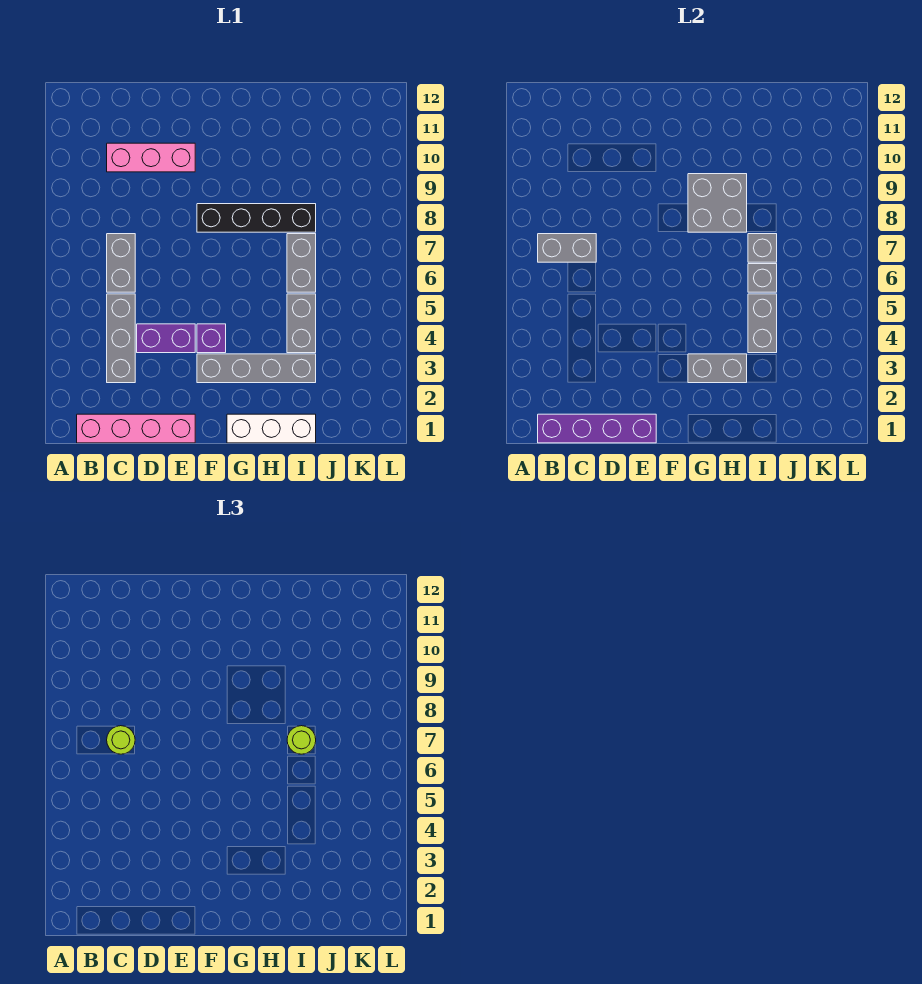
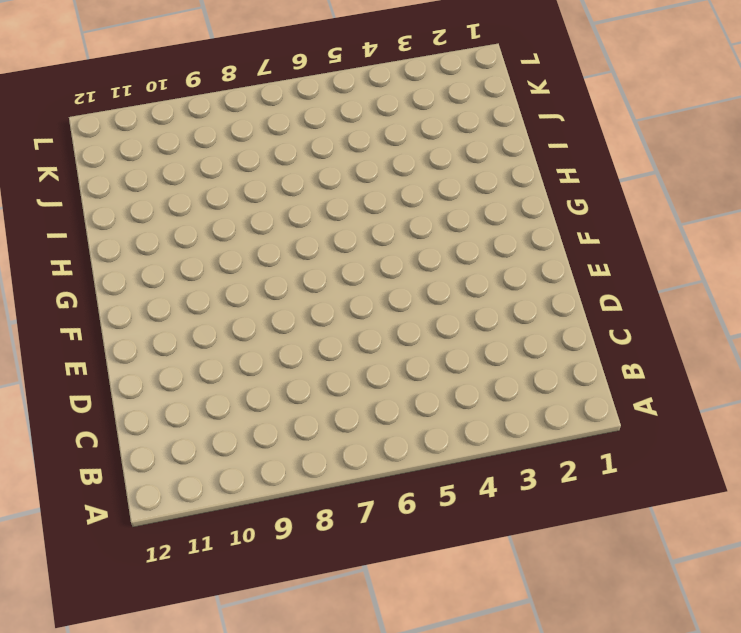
none -> pink brick B1:E1 level 1
none -> grey brick C3:C5 level 1
none -> grey brick C6:C7 level 1

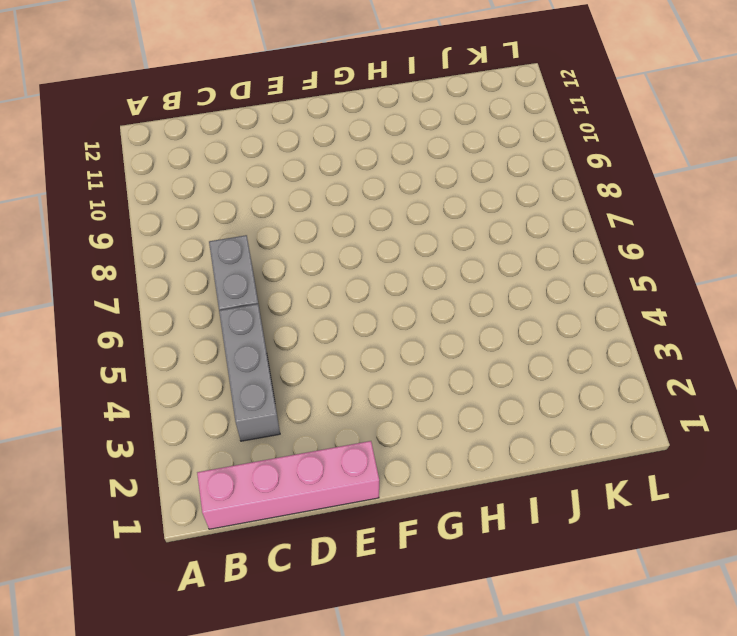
none -> pink brick C10:E10 level 1
none -> purple brick D4:E4 level 1
none -> grey brick F3:I3 level 1

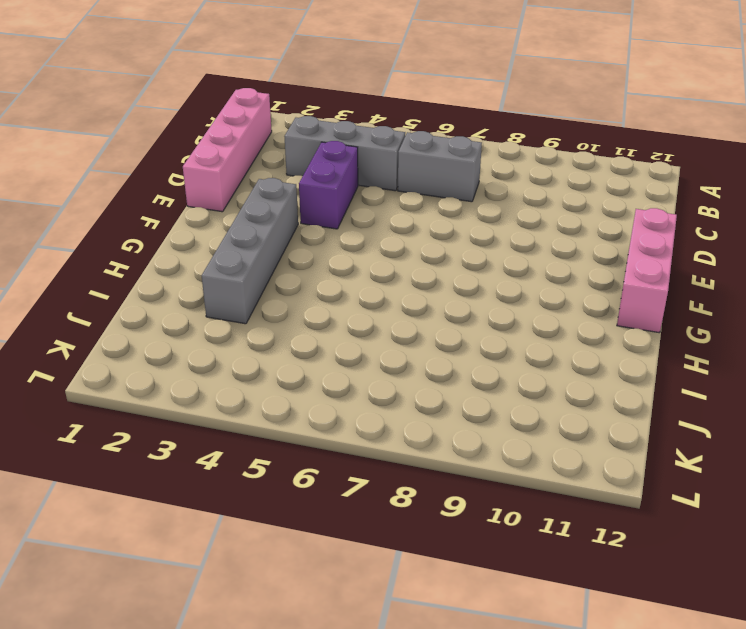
pink brick E12:G12 level 1 -> pink brick C10:E10 level 1
none -> purple brick F4 level 1
none -> black brick F8:I8 level 1
none -> white brick G1:I1 level 1

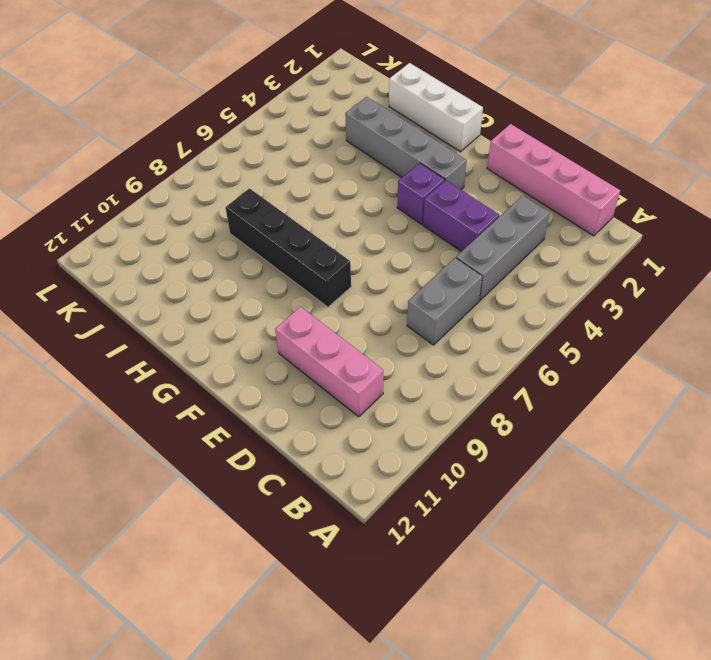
none -> grey brick I4:I5 level 1
none -> grey brick I6:I7 level 1
none -> purple brick B1:E1 level 2

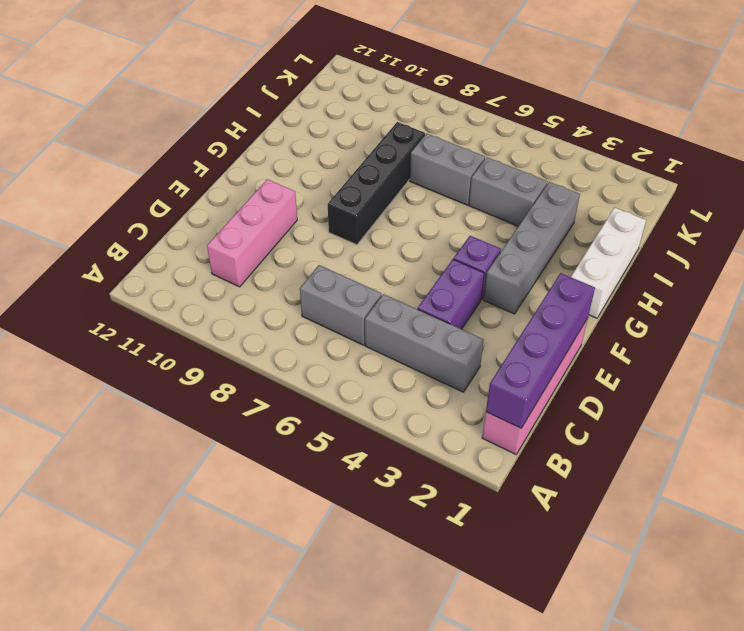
none -> grey brick B7:C7 level 2
none -> grey brick G3:H3 level 2
none -> grey brick G8:H9 level 2

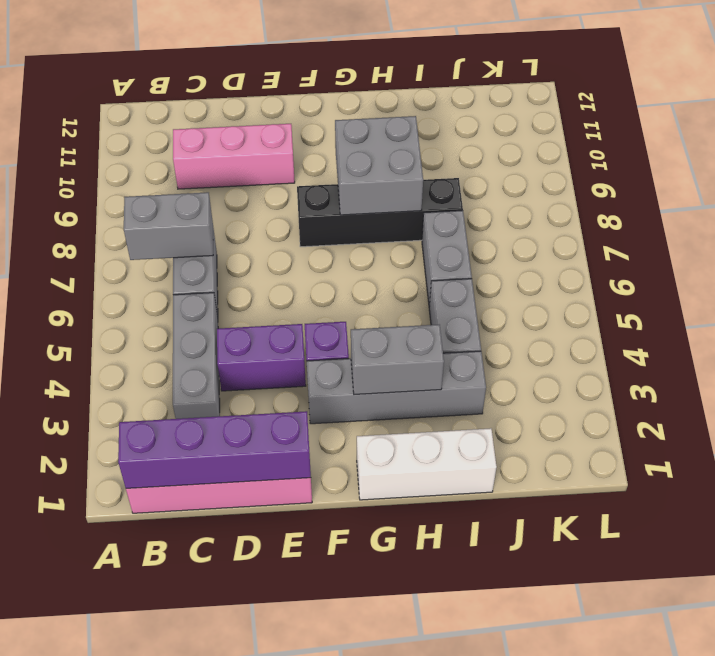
none -> grey brick I4:I5 level 2
none -> grey brick I6 level 2
none -> grey brick I7 level 2

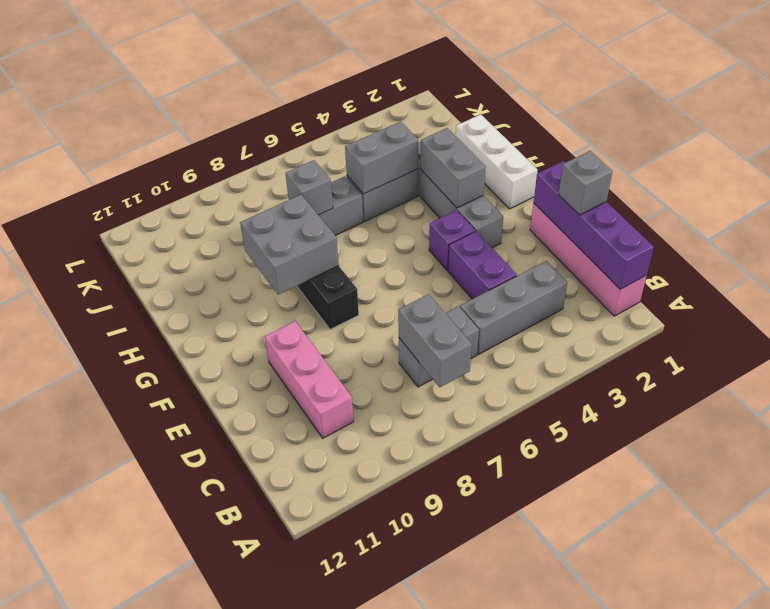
grey brick D1 level 3 -> grey brick I6 level 2
none -> lime round brick C7 level 3
none -> lime round brick I7 level 3

